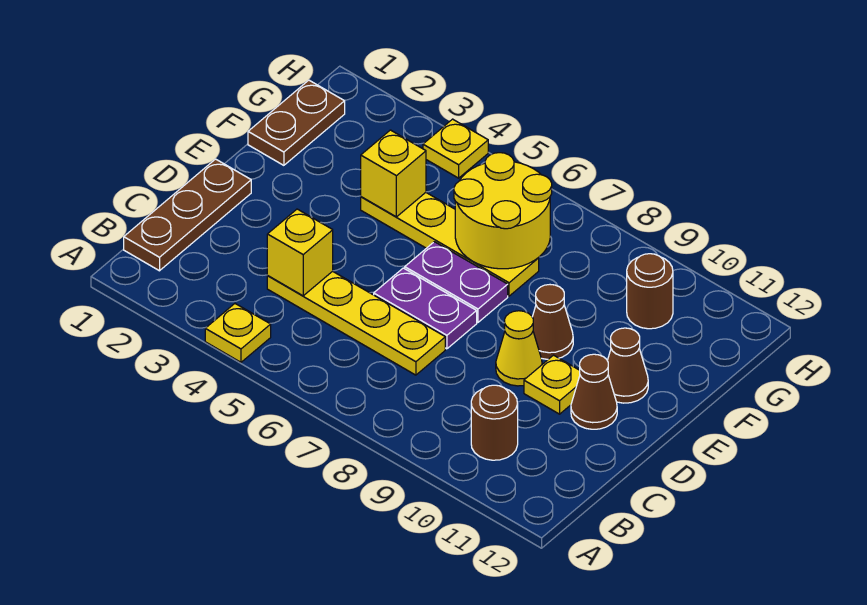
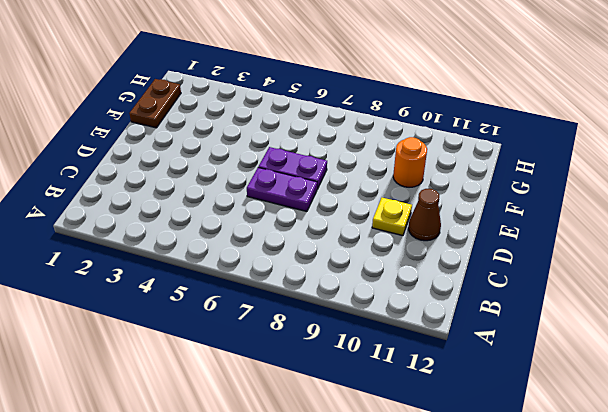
orange round brick F10 level 1 -> none
none -> yellow plate A4 level 1
none -> brown plate B1:D1 level 1
none -> brown round brick B10 level 1

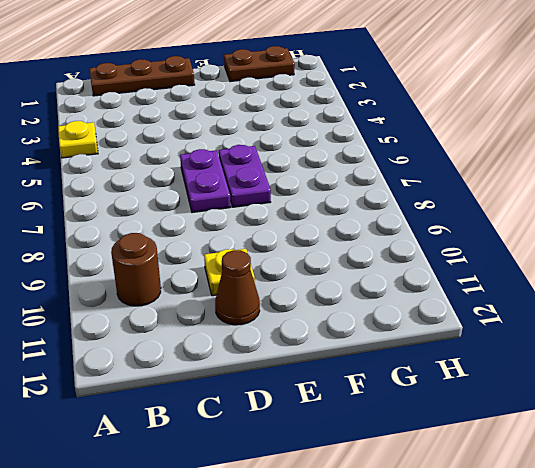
none -> yellow plate C4:C7 level 1
none -> yellow cone D9 level 1
none -> brown cone E9 level 1

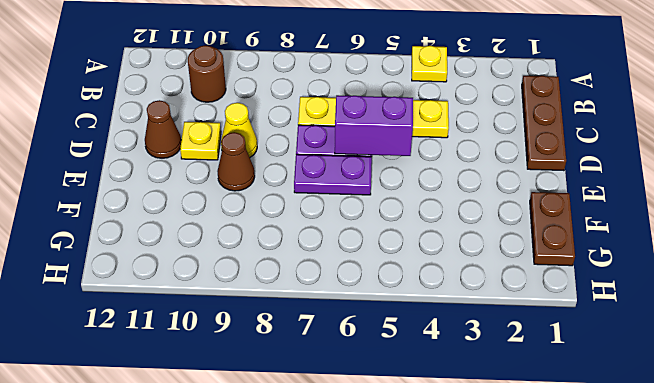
purple brick D5:D6 level 2 -> none
none -> brown cone E11 level 1
none -> yellow plate F4:F7 level 1
none -> brown round brick G10 level 1

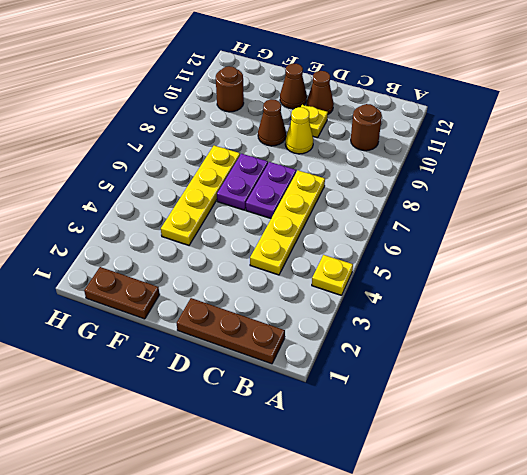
none -> yellow plate H4 level 1
none -> yellow brick C4 level 2
none -> yellow brick F4 level 2

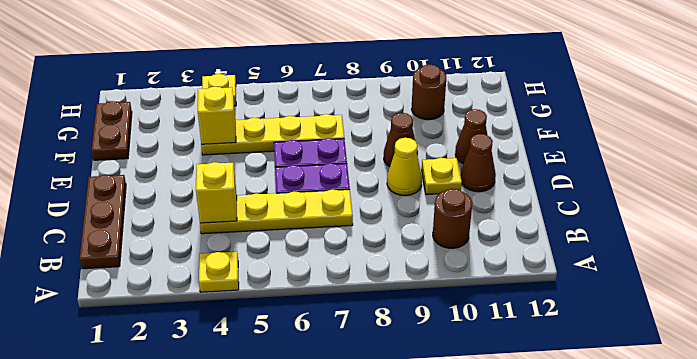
none -> yellow round brick F6:G7 level 2

